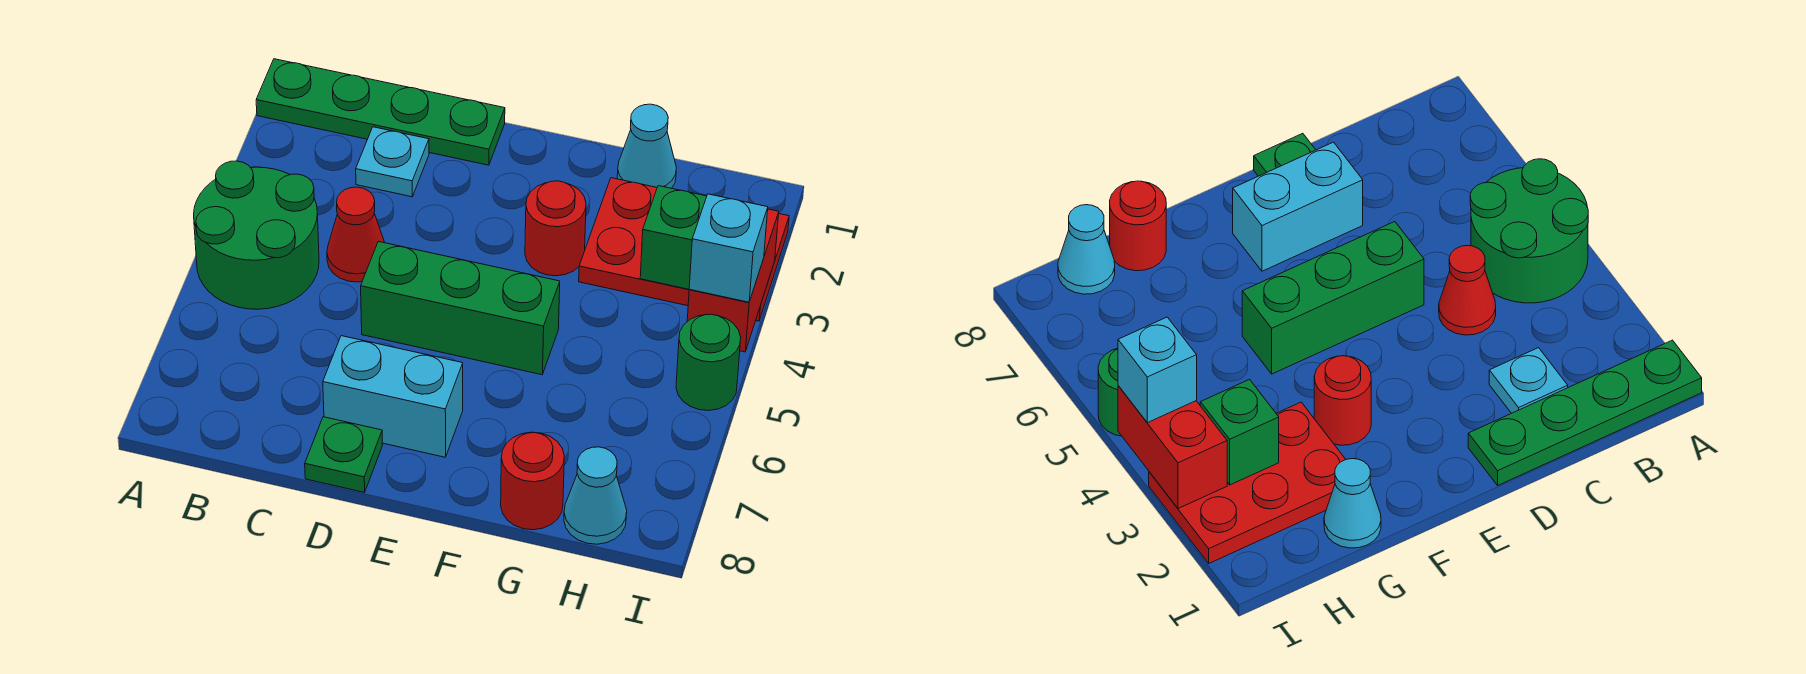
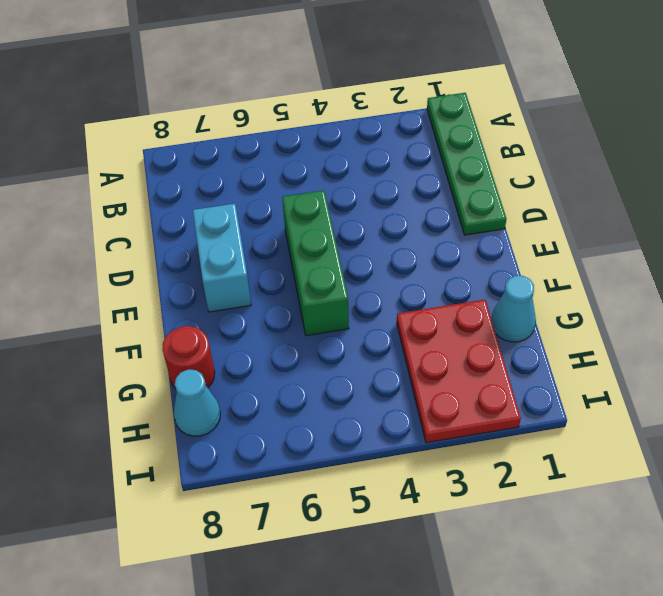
none -> green round brick A4:B5 level 1
none -> cyan plate C2 level 1
none -> red cone C4 level 1

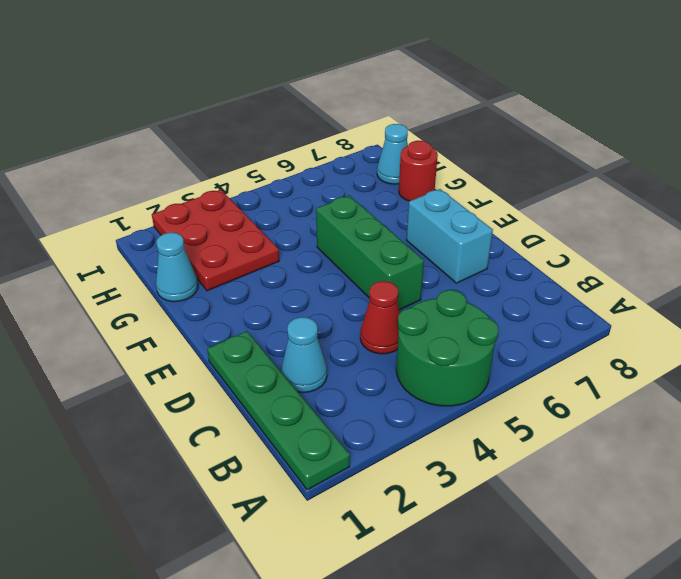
cyan cone C2 level 1 -> cyan plate C2 level 1
none -> green plate D8 level 1
none -> red round brick F3 level 1
none -> green round brick I5 level 1

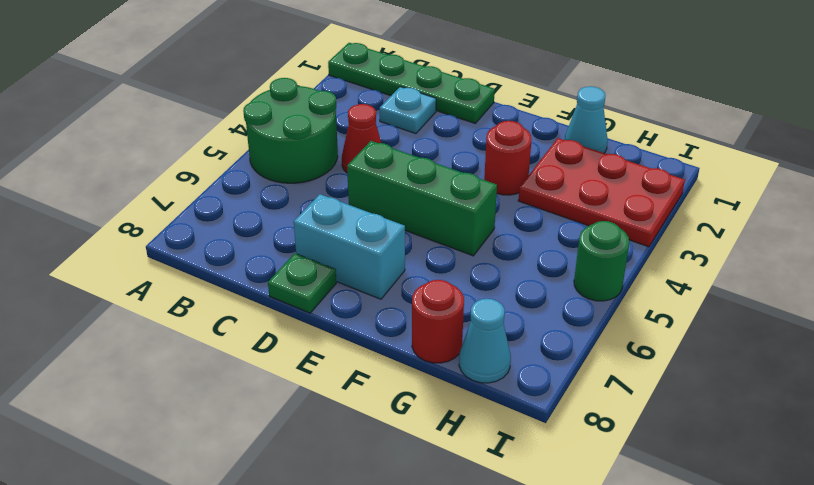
none -> green brick H3 level 2
none -> red brick I3:I4 level 2
none -> cyan brick I4 level 3

